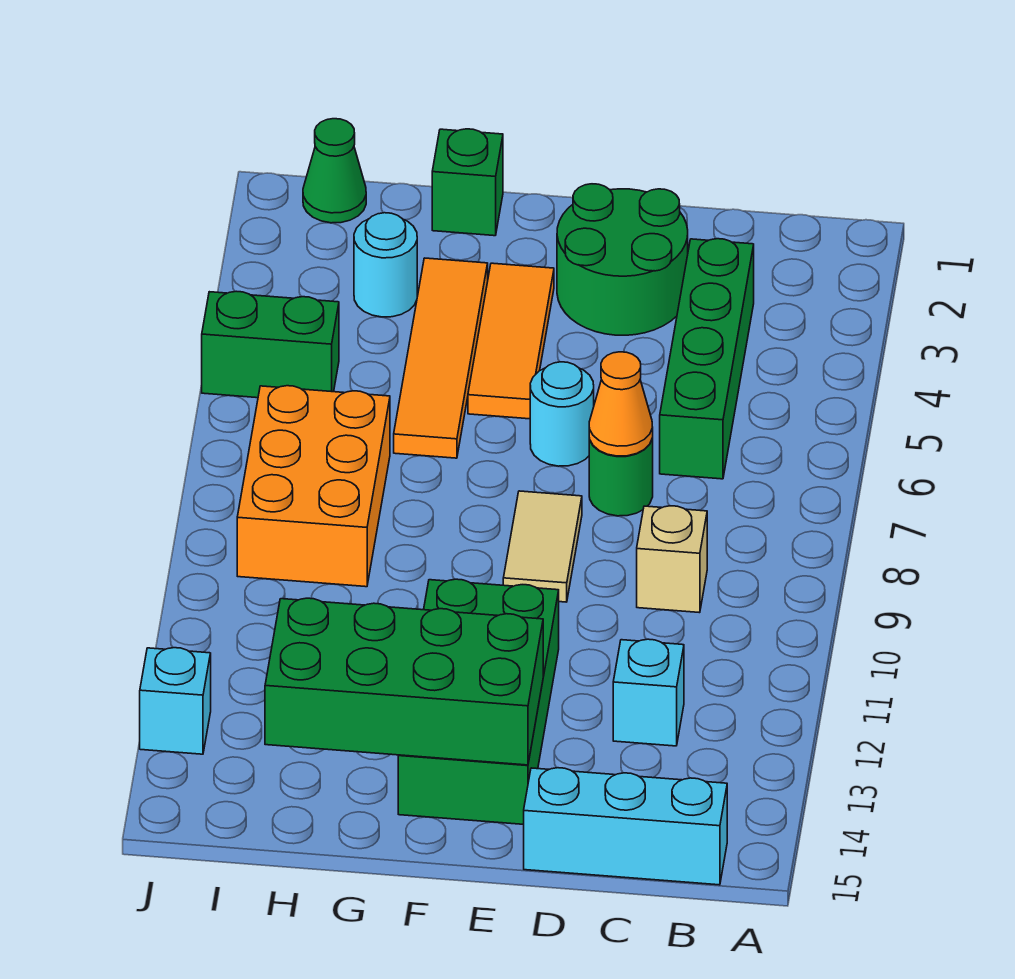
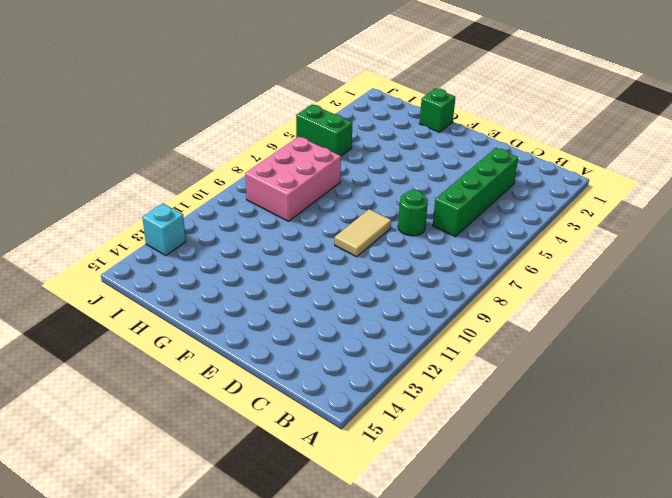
pink brick H7:I9 level 1 -> orange brick H7:I9 level 1
none -> cyan brick B15:D15 level 1
none -> tan brick C9 level 1
none -> cyan brick C12 level 1

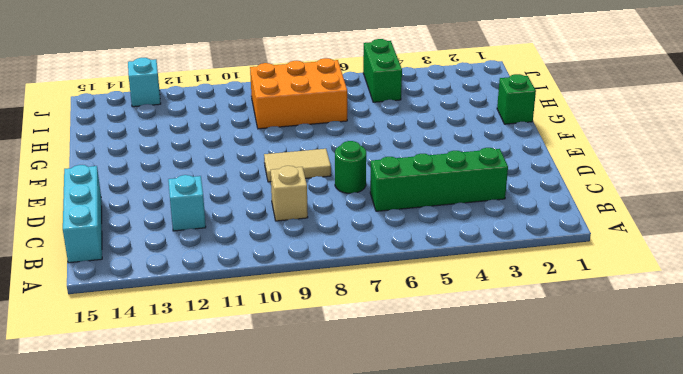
none -> green round brick D2:E3 level 1
none -> cyan round brick E6 level 1
none -> green brick E11:F14 level 1

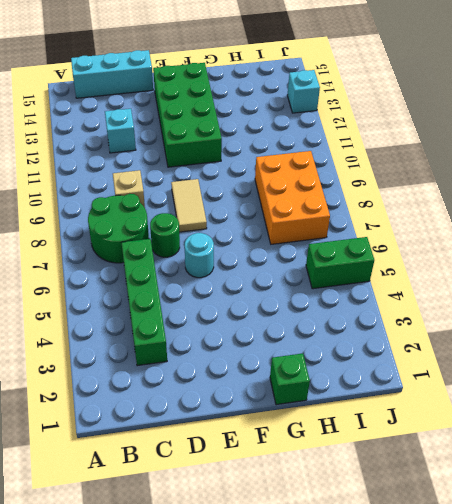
green round brick B7:C8 level 1 -> green round brick D2:E3 level 1
none -> orange tile F3:F5 level 1
none -> orange tile G3:G6 level 1
none -> cyan round brick H3 level 1

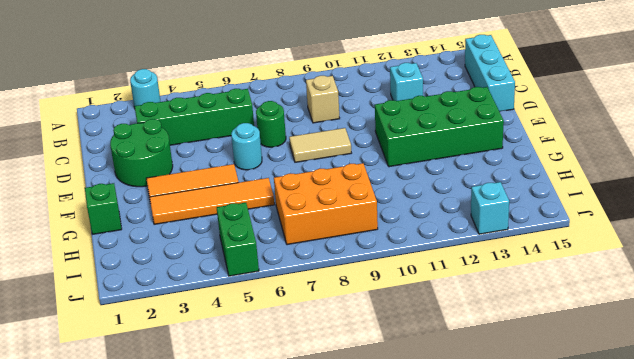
cyan round brick A3 level 1 -> cyan round brick H3 level 1
none -> green cone I1 level 1
none -> orange cone D7 level 2
none -> green brick E13:H14 level 2

